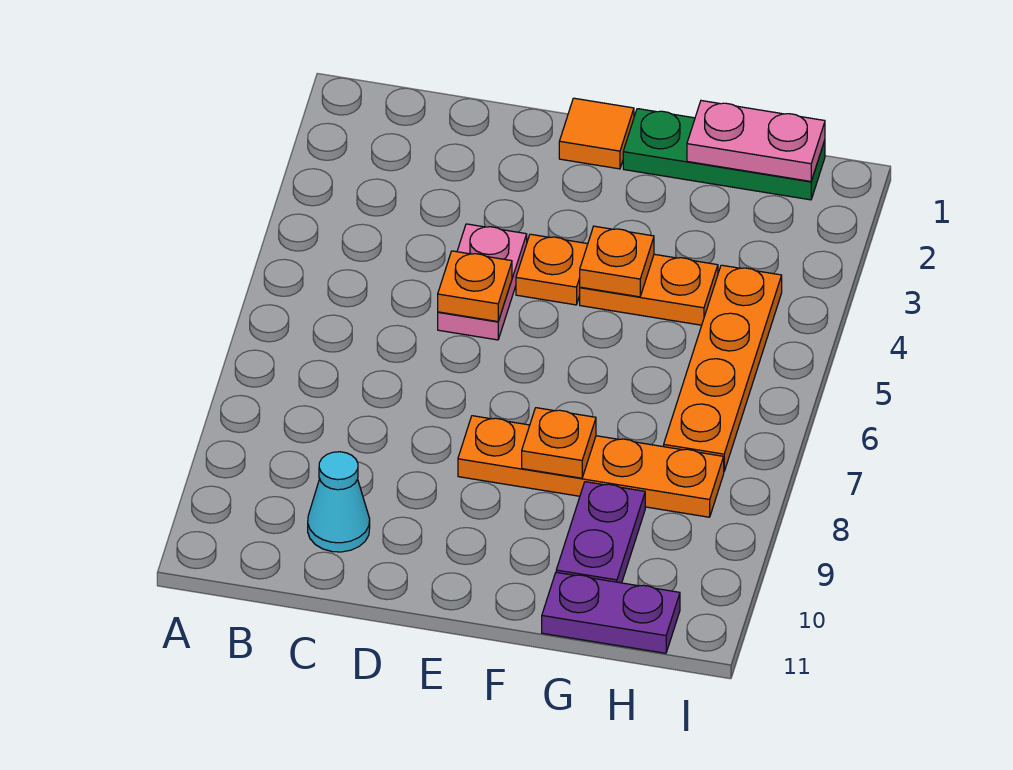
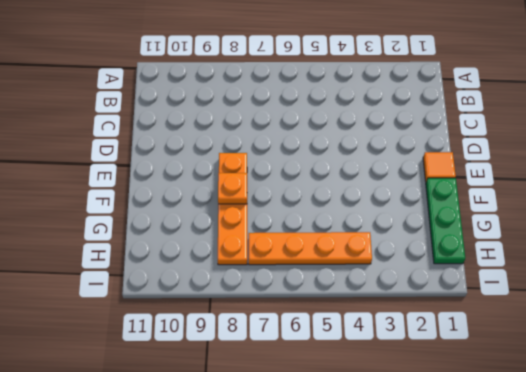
none -> cyan cone C10 level 1
none -> pink plate D4:D5 level 1
none -> orange plate E4 level 1

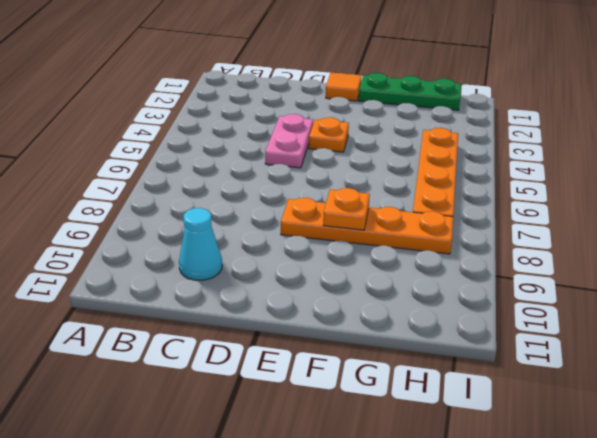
none -> orange plate F4:G4 level 1
none -> purple plate G9:G10 level 1
none -> purple plate G11:H11 level 1

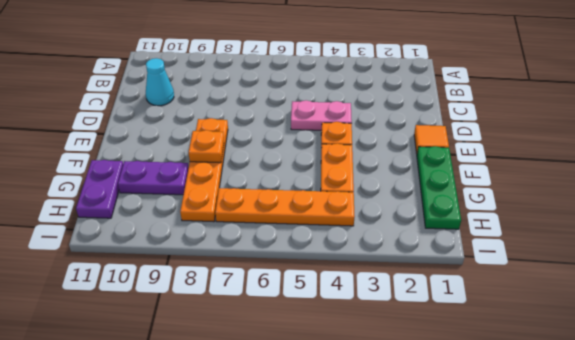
none -> orange plate D5 level 2
none -> orange plate F4 level 2
none -> pink plate G1:H1 level 2

